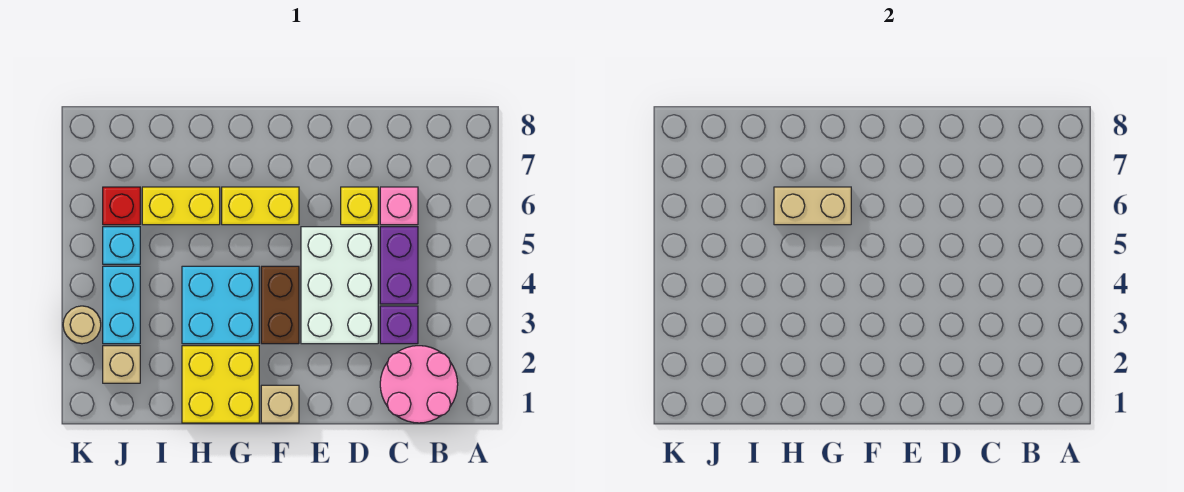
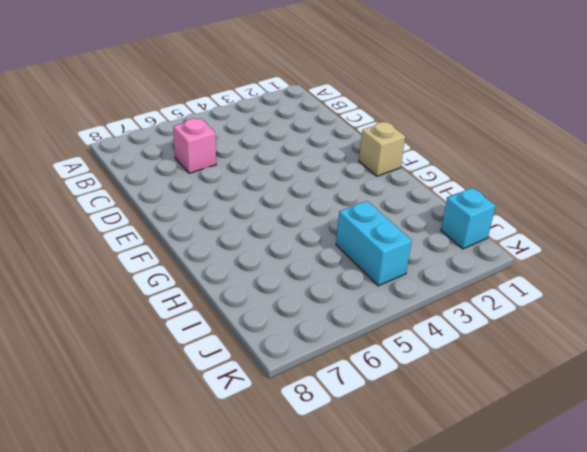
cyan brick I4:J4 level 1 -> cyan brick J3:J4 level 1
cyan brick J1 level 1 -> cyan brick J5 level 1
none -> pink round brick B1:C2 level 1
none -> purple brick C3 level 1
none -> purple brick C4:C5 level 1

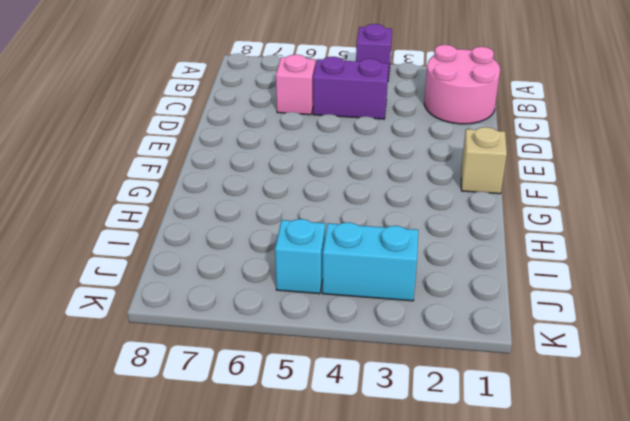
purple brick A4 level 1 -> purple brick C3 level 1
none -> white brick D3:E5 level 1
none -> yellow brick D6 level 1
none -> brown brick F3:F4 level 1

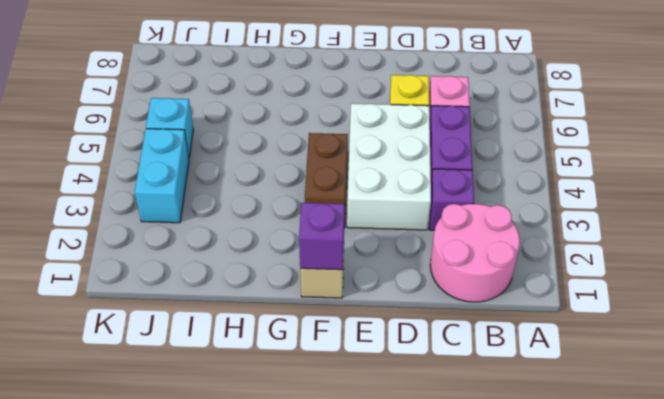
purple brick F1 level 2 -> none
none -> yellow brick F6:G6 level 1
none -> yellow brick G1:H2 level 1
none -> cyan brick G3:H4 level 1

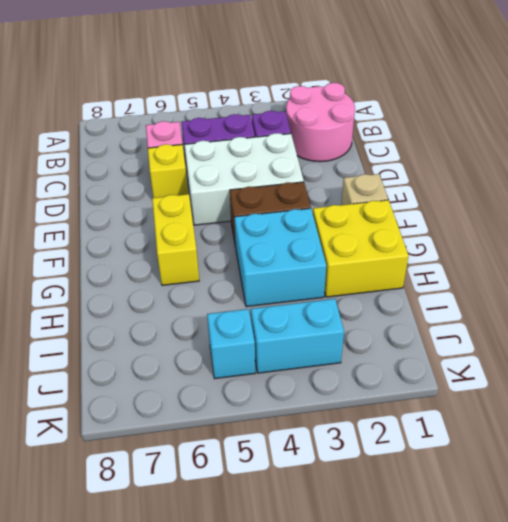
none -> yellow brick H6:I6 level 1
none -> tan brick J2 level 1
none -> red brick J6 level 1

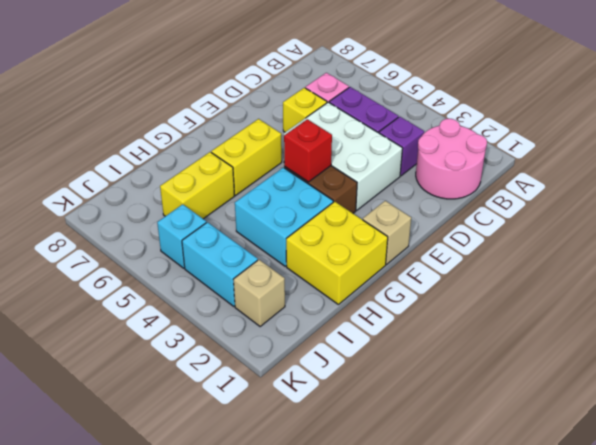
red brick F4 level 2 -> red brick J6 level 1
none -> tan round brick K3 level 1
none -> tan brick G6:H6 level 2

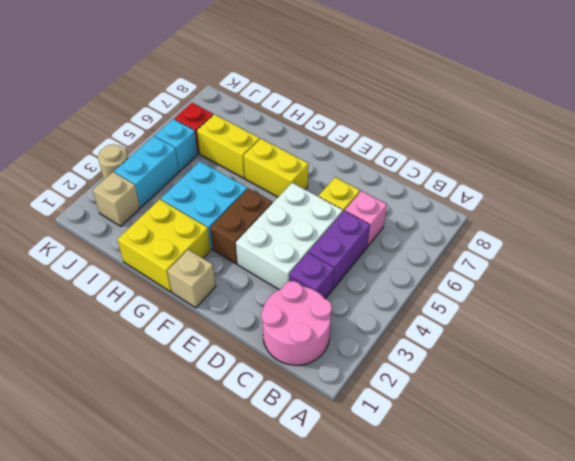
none -> tan brick G6:H6 level 2

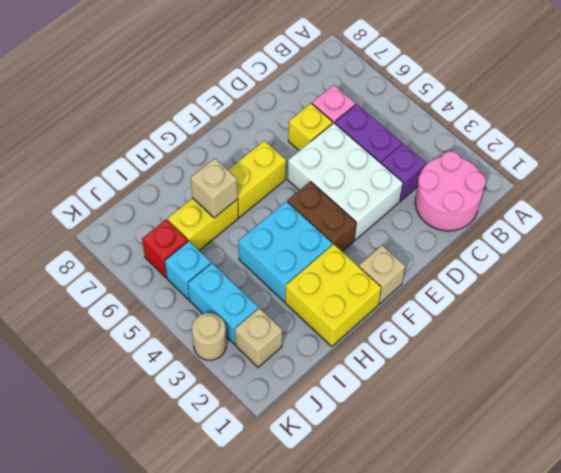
tan brick H6 level 2 -> tan brick G6:H6 level 2

